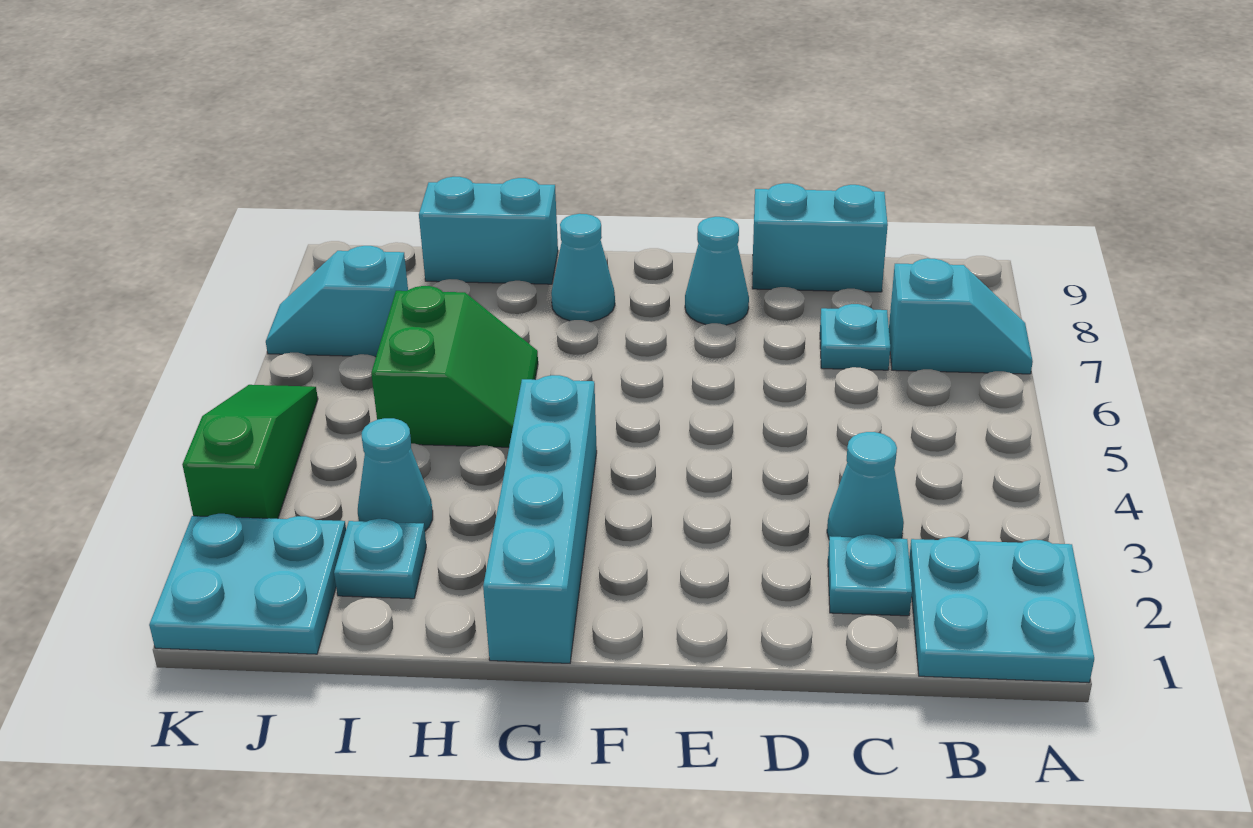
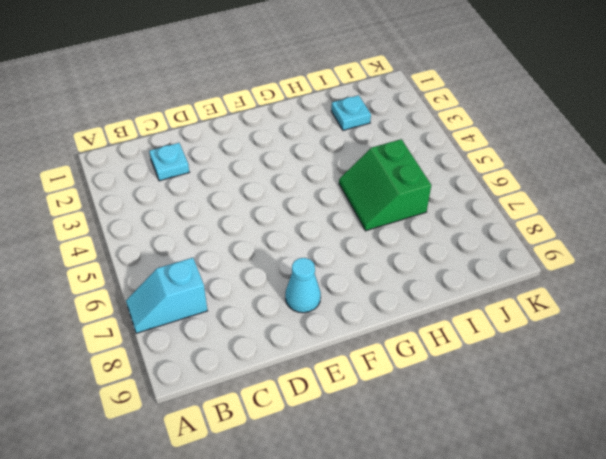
none -> cyan plate A1:B2 level 1
none -> cyan cone C3 level 1
none -> cyan plate C7 level 1

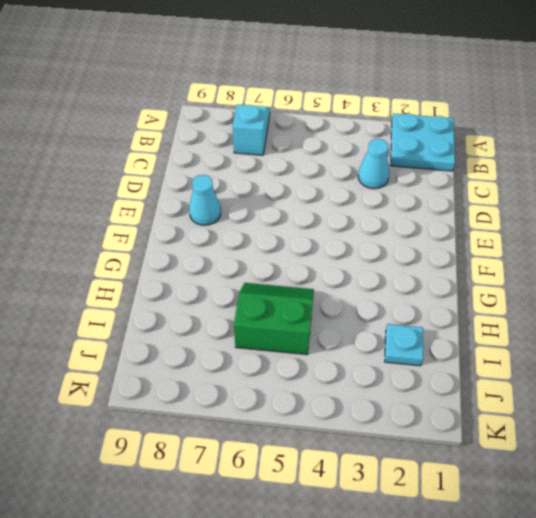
none -> cyan plate C2 level 1
none -> cyan plate C7 level 1
none -> cyan brick C9:D9 level 1

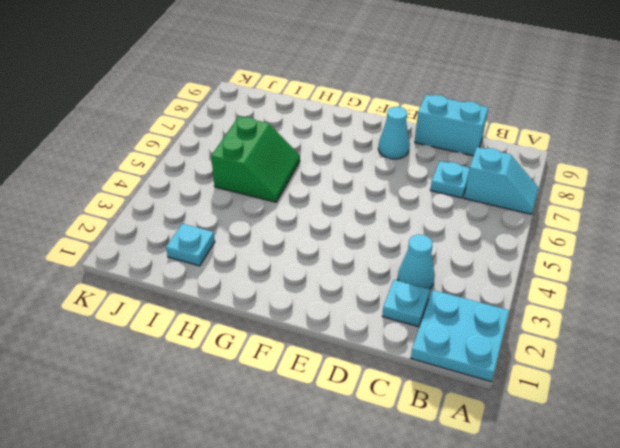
none -> cyan brick G1:G4 level 1
none -> cyan cone G8 level 1
none -> cyan brick H9:I9 level 1

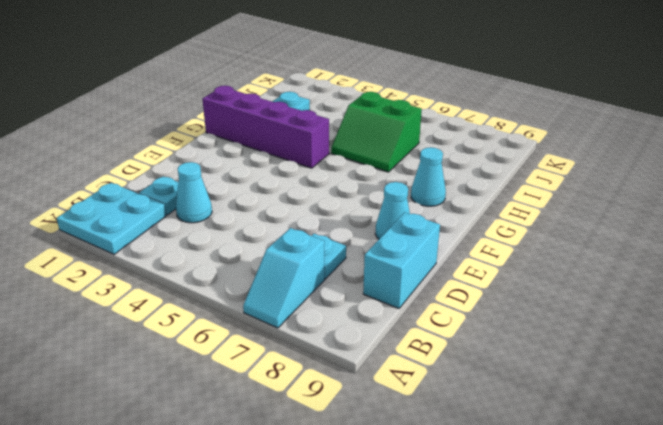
purple brick G1:G4 level 1 -> cyan brick G1:G4 level 1
none -> cyan brick H9:I9 level 1
none -> cyan cone I3 level 1
none -> cyan plate J1:K2 level 1

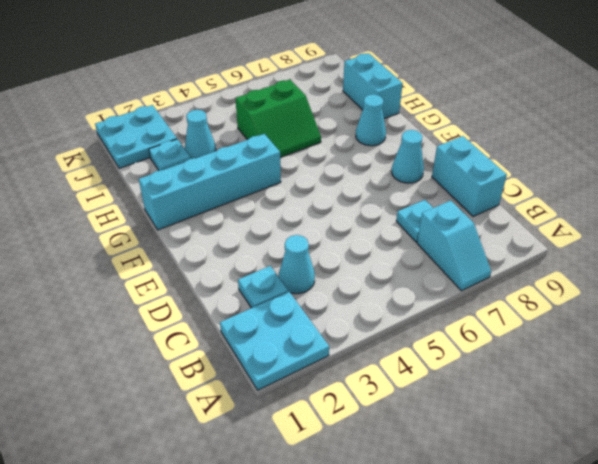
none -> cyan slope J7:K7 level 1 top J
none -> green slope K3:K5 level 1 top 3

